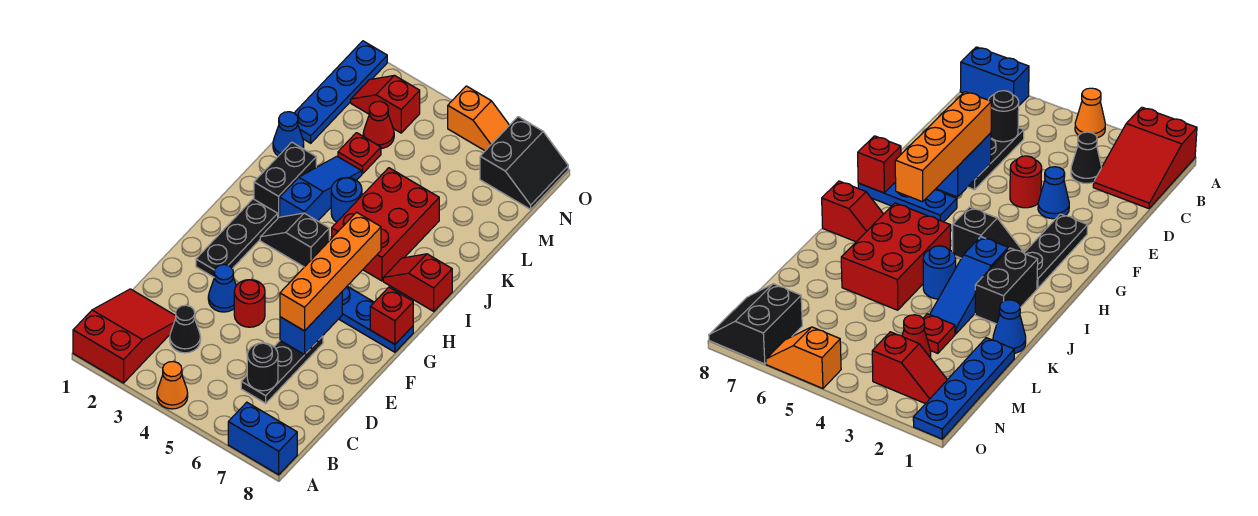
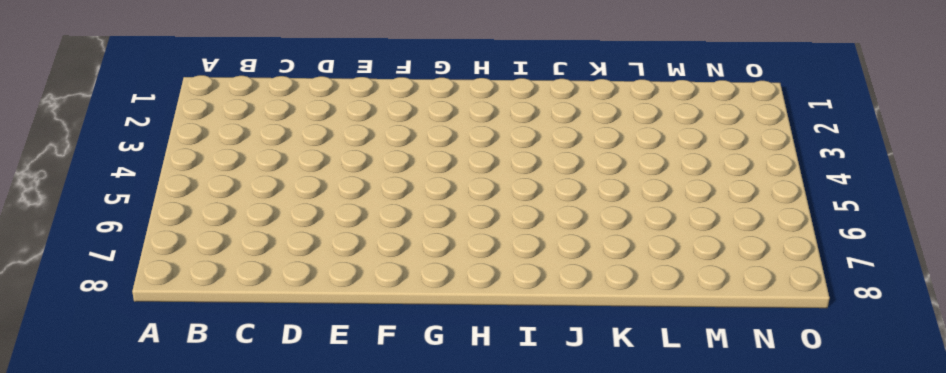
none -> red slope A1:C2 level 1 top A
none -> orange cone A4 level 1
none -> blue brick A7:A8 level 1

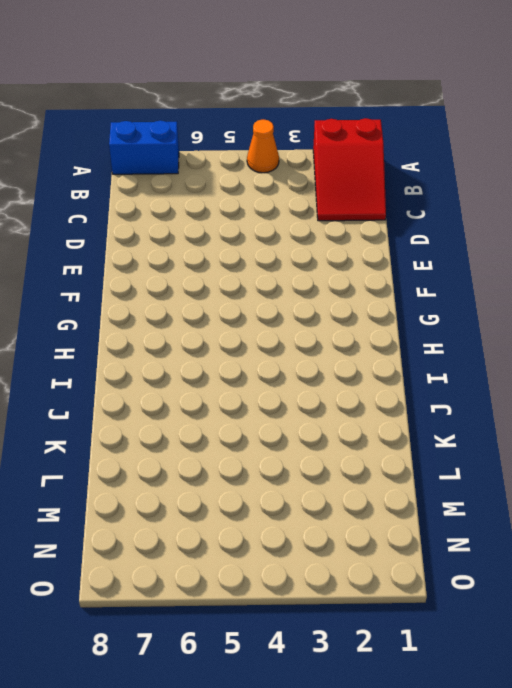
none -> black cone C3 level 1
none -> black plate C6:E6 level 1
none -> blue cone E3 level 1

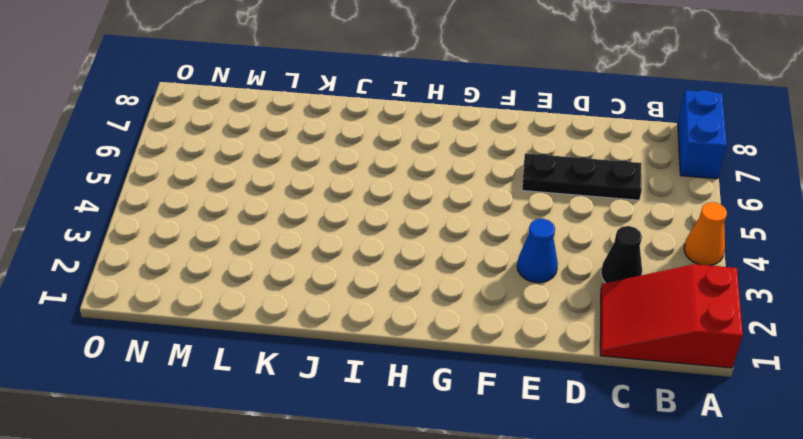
none -> red round brick E4 level 1
none -> black plate F2:H2 level 1
none -> blue plate G6:G8 level 1

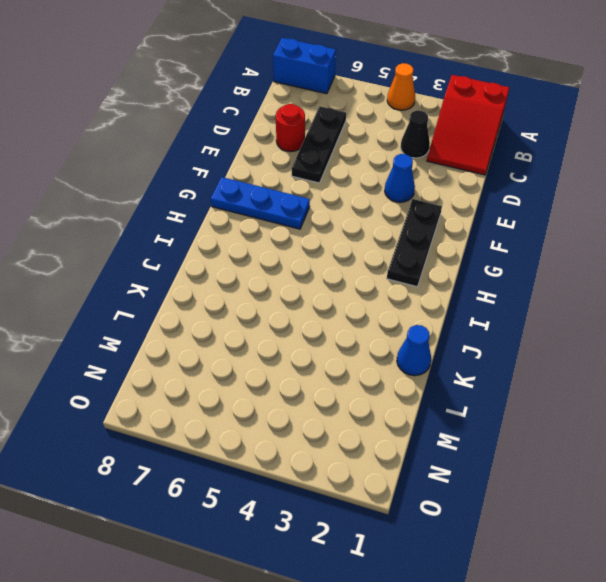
red round brick D7 level 1 -> red round brick E4 level 1
none -> black slope H3:H4 level 1 top 4
none -> black brick I2:J2 level 1
none -> blue slope I3:K3 level 1 top I

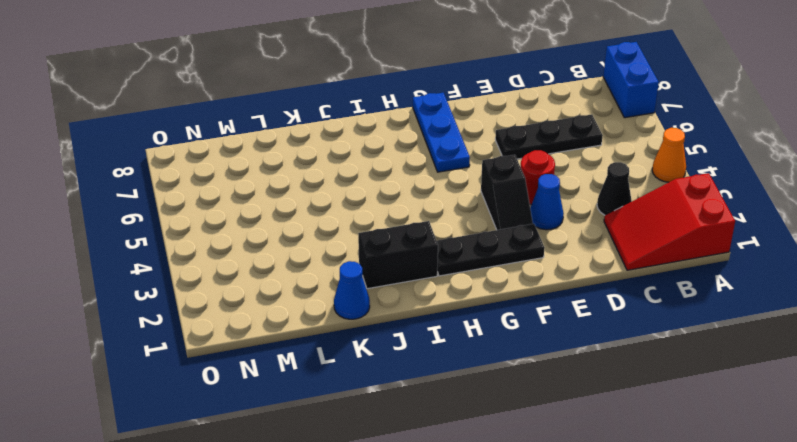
black slope F3:F4 level 1 top 4 -> black slope H3:H4 level 1 top 4
none -> blue slope I3:K3 level 1 top I
none -> red brick I5:K6 level 1
none -> red slope I7:I8 level 1 top 8

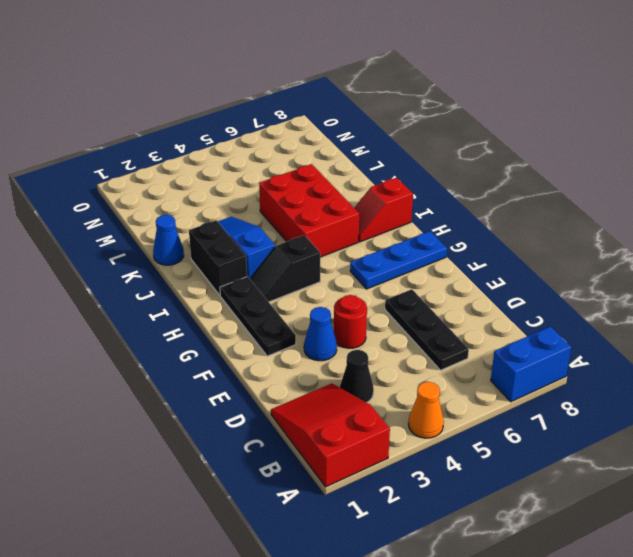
none -> blue round brick J4 level 1
none -> blue plate L1:O1 level 1
none -> red plate L3 level 1

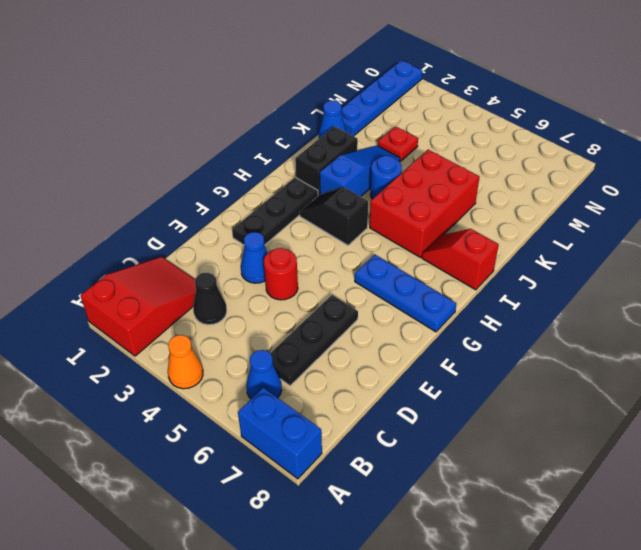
blue cone B6 level 1 -> none
none -> red cone M3 level 1
none -> red slope N2:N3 level 1 top 3
none -> black slope N7:O8 level 1 top 7

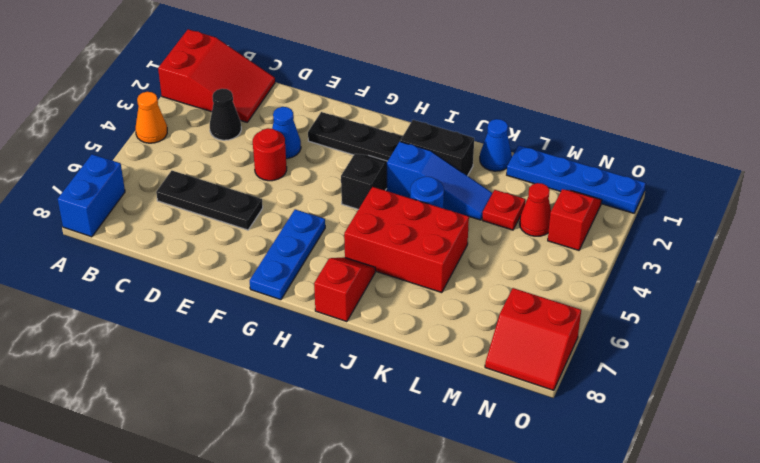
red slope N7:O8 level 1 top 7 -> black slope N7:O8 level 1 top 7
none -> orange slope O5:O6 level 1 top 5
none -> black round brick C6 level 2
none -> blue brick E6:F6 level 2

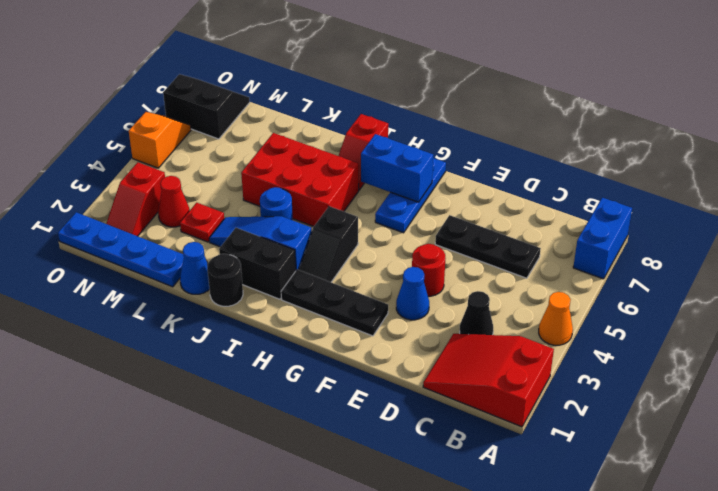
blue brick G7:H7 level 2 -> blue brick E6:F6 level 2
black round brick J1 level 1 -> black round brick C6 level 2
none -> red brick G8 level 2
none -> orange brick E6:H6 level 3

